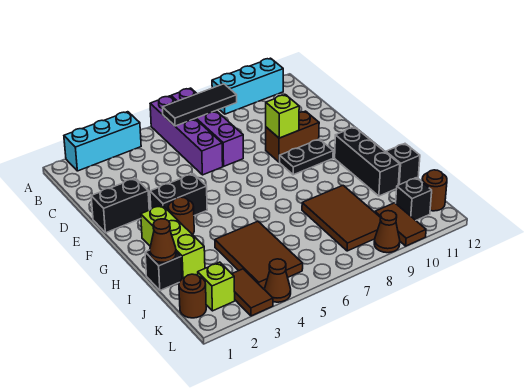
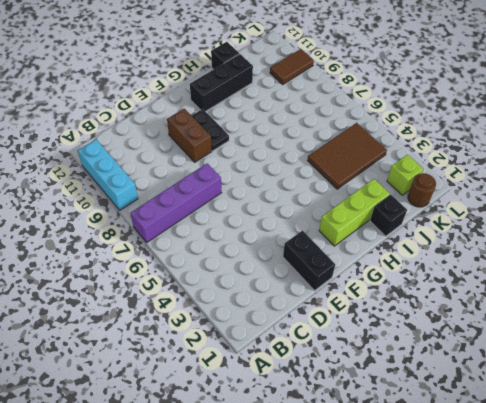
none -> cyan brick A2:A4 level 1
none -> purple brick A6:D6 level 1
none -> black brick F3:F4 level 1

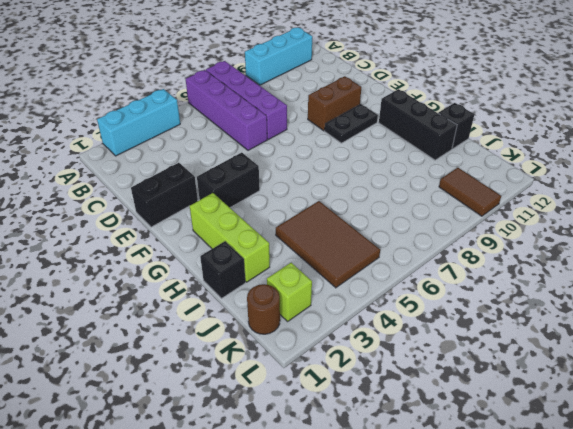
none -> brown round brick G3 level 1
none -> brown tile I8:K9 level 1
none -> brown tile K3:L3 level 1

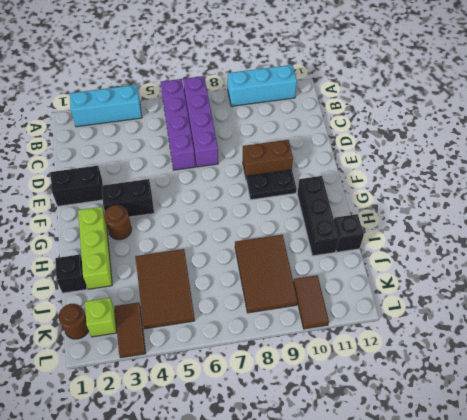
none -> black brick K11 level 1
none -> brown round brick K12 level 1
none -> brown cone L4 level 1

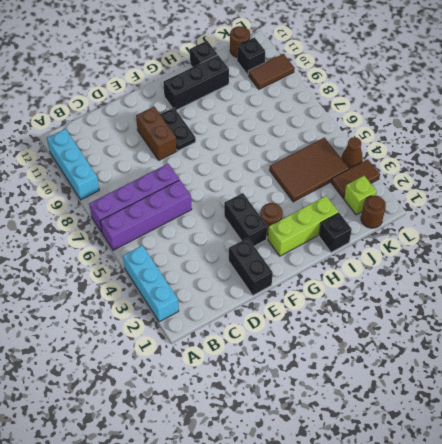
none -> brown tile I8:K9 level 1
none -> brown cone L9 level 1
none -> black tile B6:B8 level 2

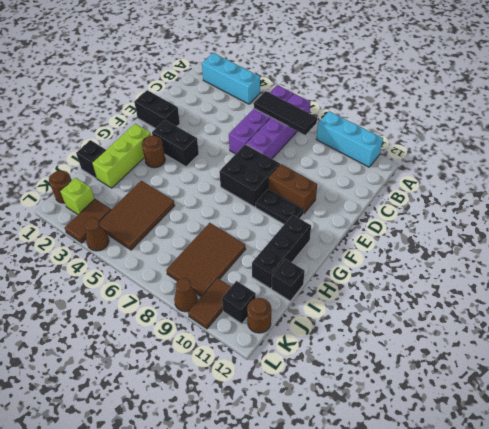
black brick E7:F8 level 1 -> none
none -> lime brick E9 level 2
none -> brown cone I1 level 2

